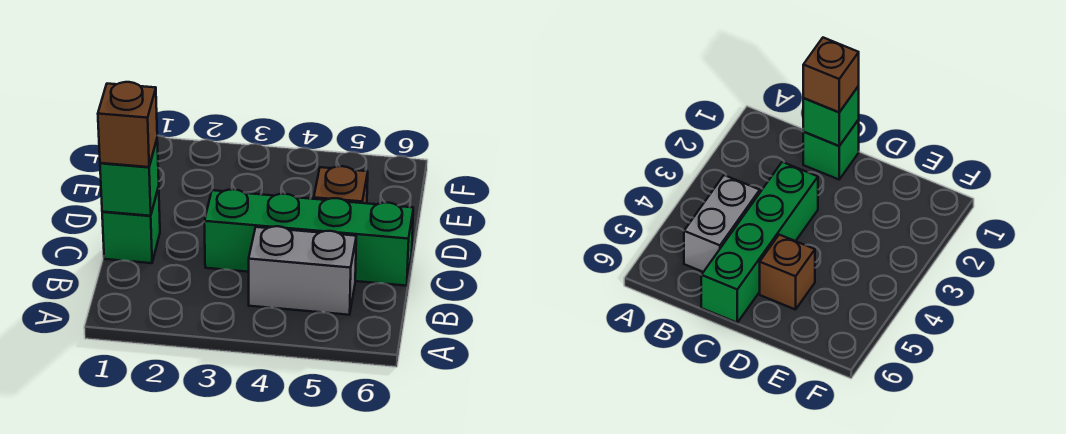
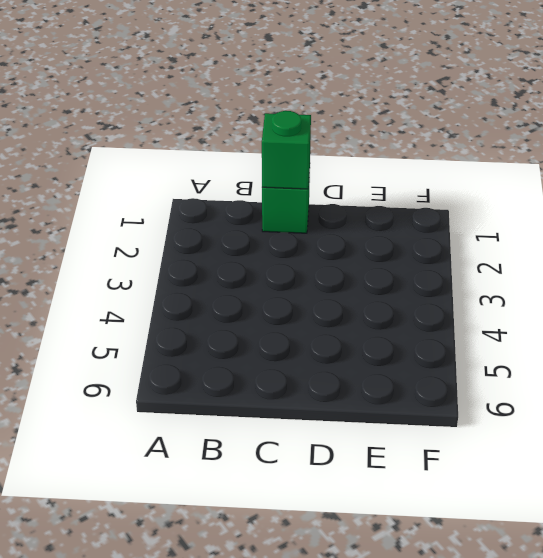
none -> grey brick B4:B5 level 1
none -> green brick C3:C6 level 1

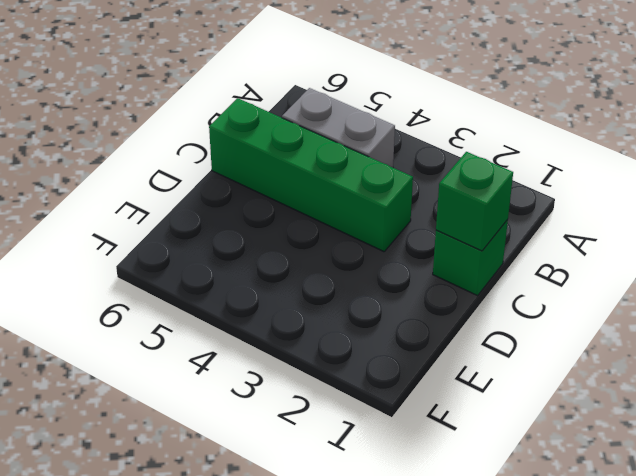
none -> brown brick D5 level 1
none -> brown brick C1 level 3

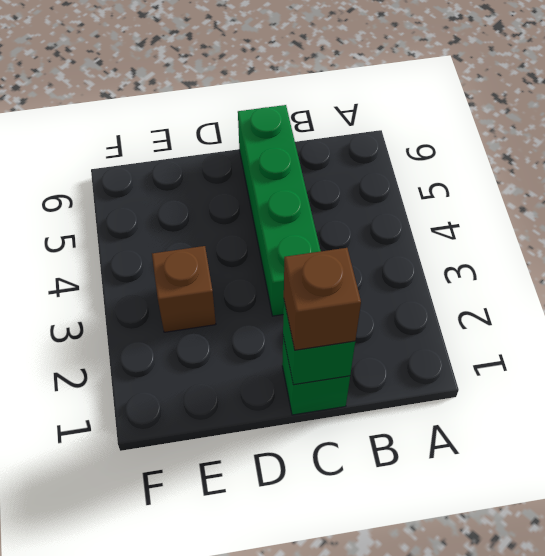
brown brick E3 level 1 -> brown brick D5 level 1
none -> grey brick B4:B5 level 1

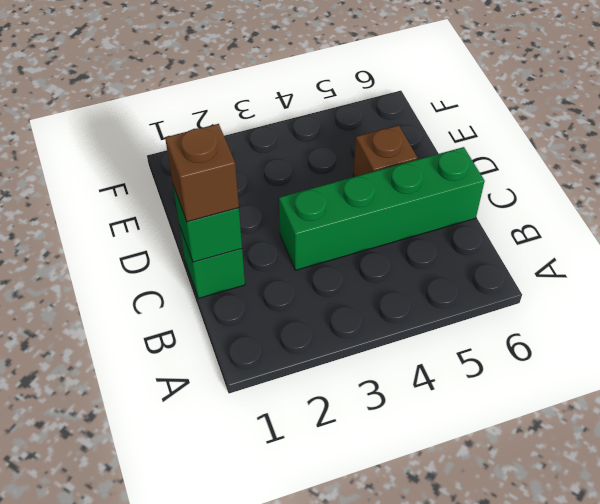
none -> grey brick B4:B5 level 1

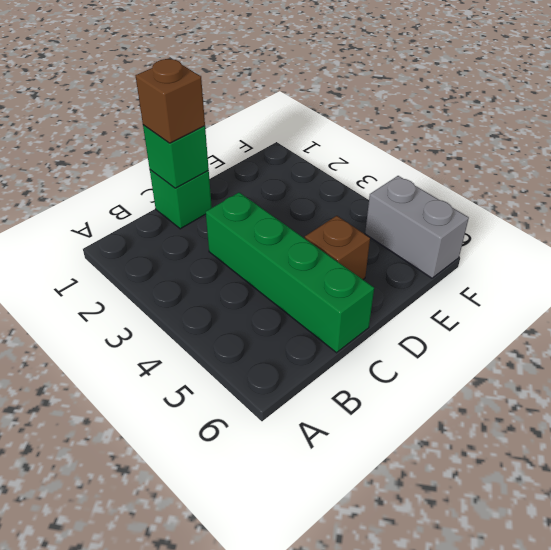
grey brick F5:F6 level 1 -> grey brick B4:B5 level 1

